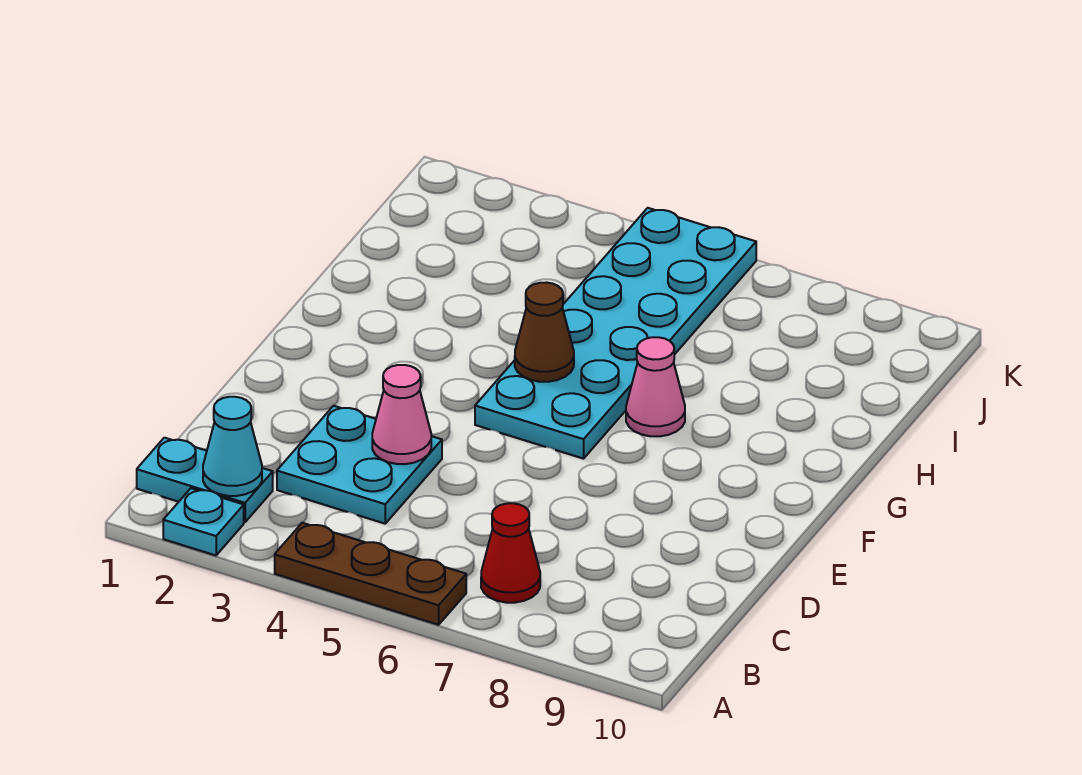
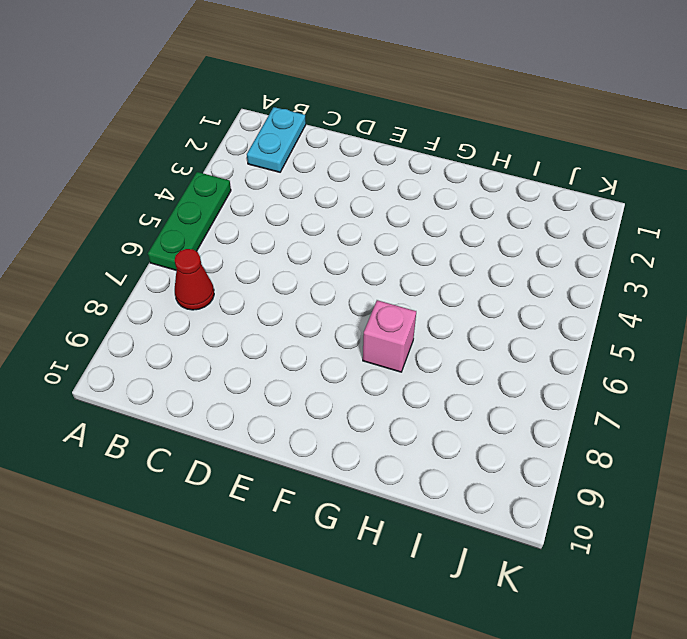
green plate A4:A6 level 1 -> brown plate A4:A6 level 1
pink brick G7 level 1 -> pink cone G7 level 1
none -> cyan plate A2 level 1
none -> cyan plate C3:D4 level 1

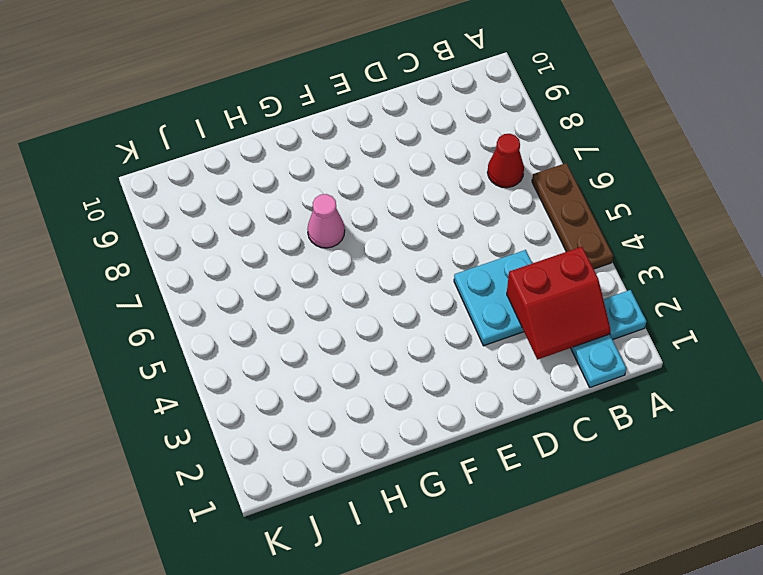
red slope B2:C3 level 2 top 3 -> cyan cone B2 level 2
none -> cyan plate F5:K6 level 1
none -> pink cone D4 level 2

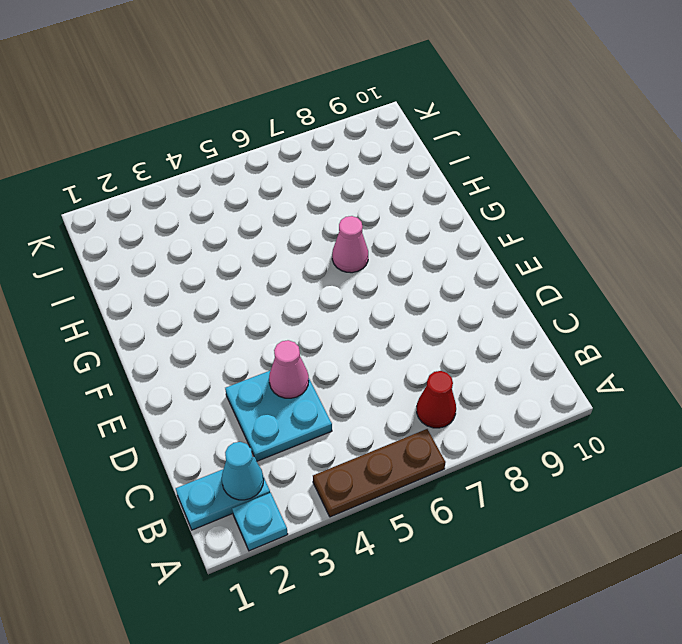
none -> cyan plate F5:K6 level 1
none -> brown cone G5 level 2

